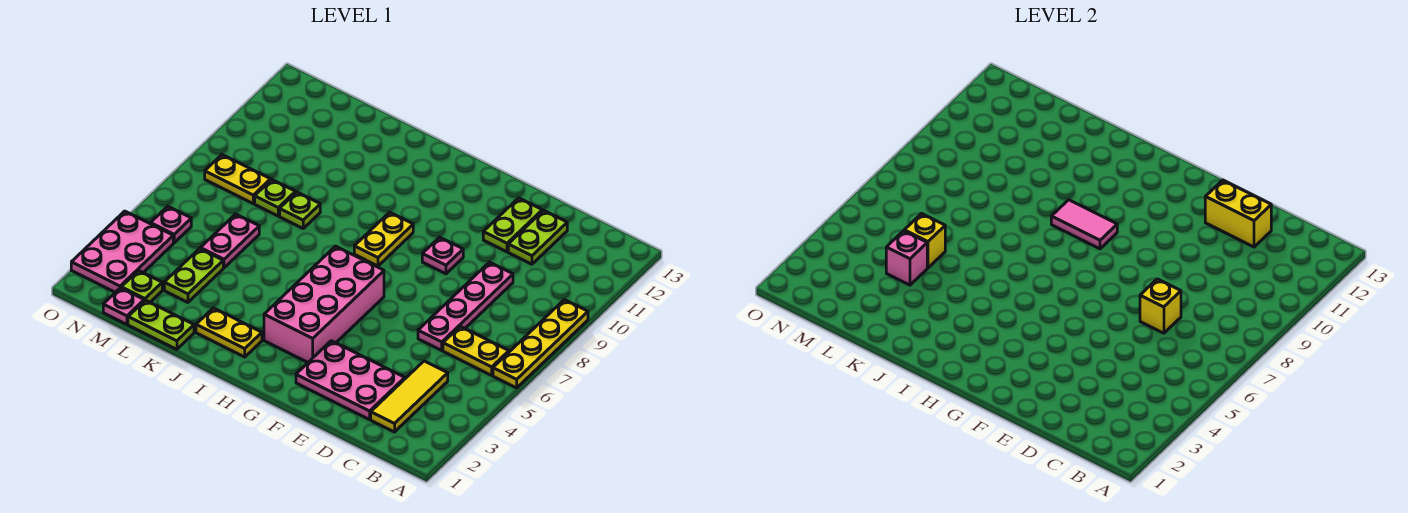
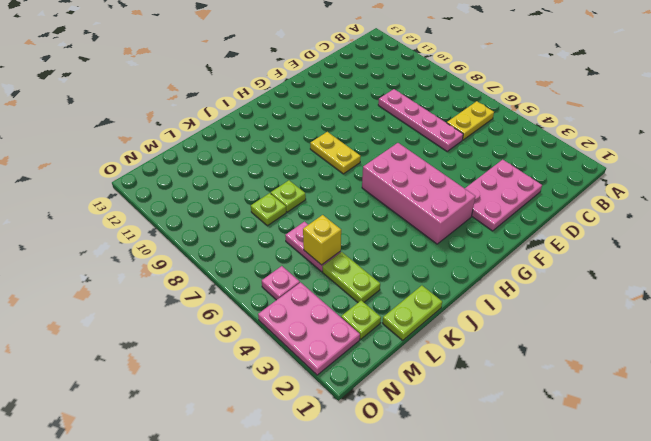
none -> yellow plate A6:A9 level 1
none -> yellow tile C2:C4 level 1
none -> lime plate D11:D12 level 1

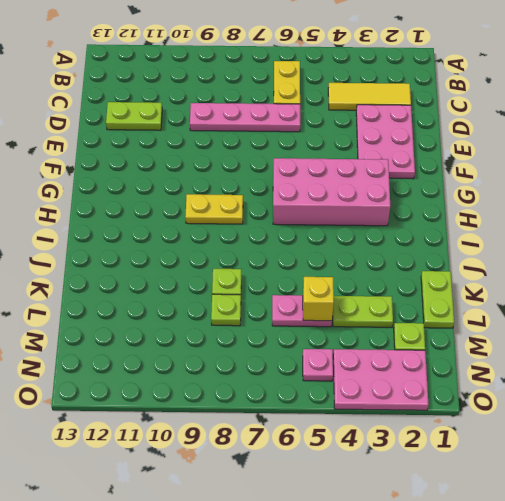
none -> yellow plate A6:A9 level 1
none -> lime plate E11:E12 level 1
none -> pink plate F9 level 1

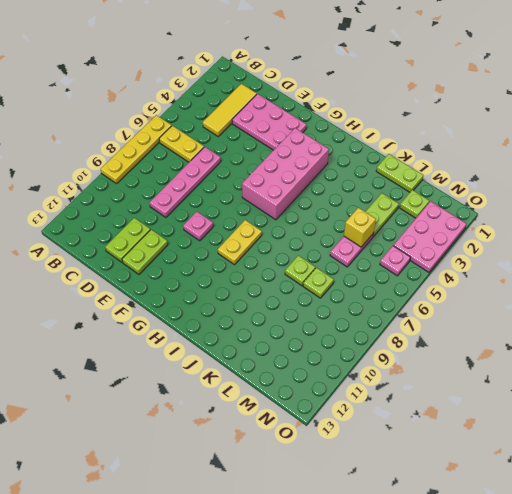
none -> yellow plate I2:J2 level 1
none -> pink plate M1 level 1
none -> yellow plate M8:N8 level 1

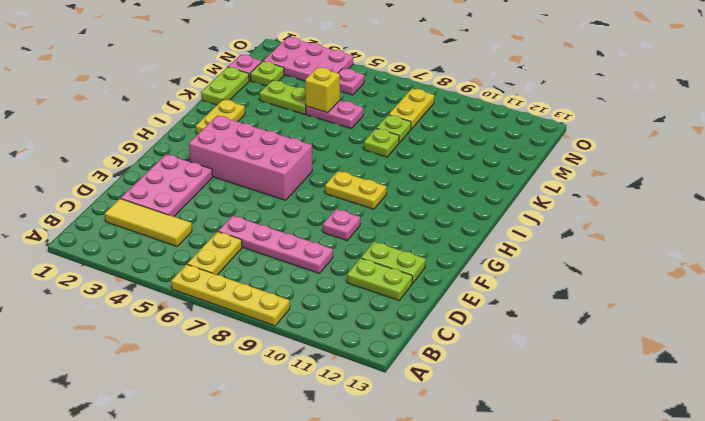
none -> yellow brick D7 level 2
none -> yellow brick D12:E12 level 2
none -> pink tile H9:I9 level 2

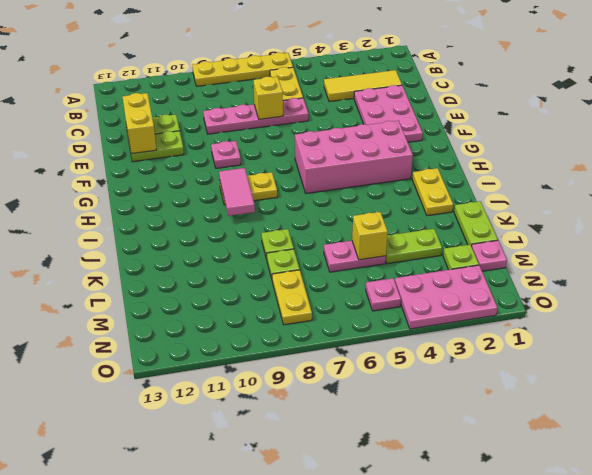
none -> pink brick L4 level 2

